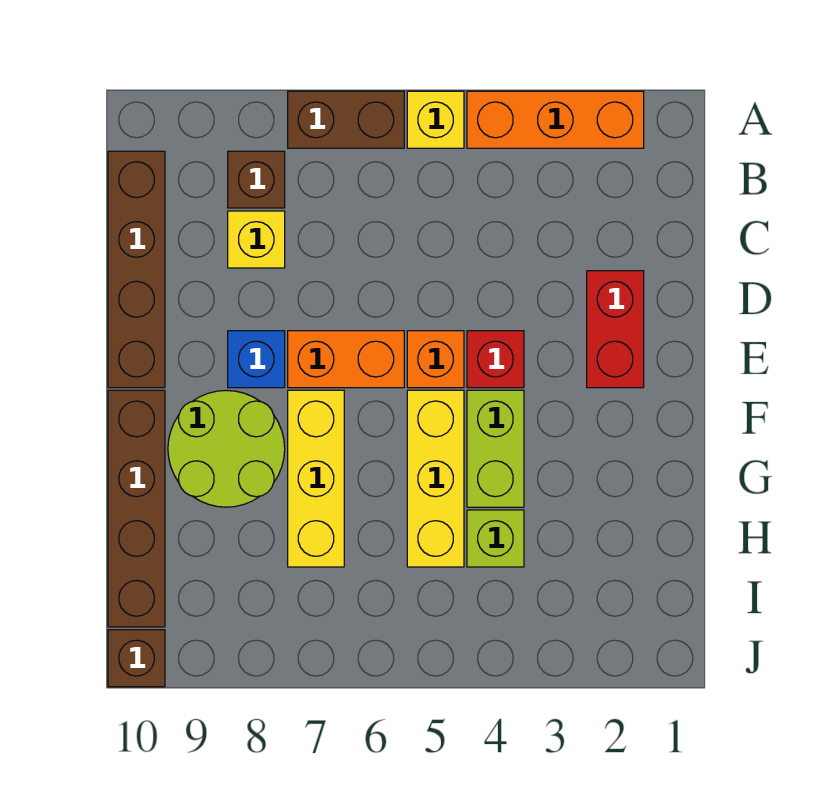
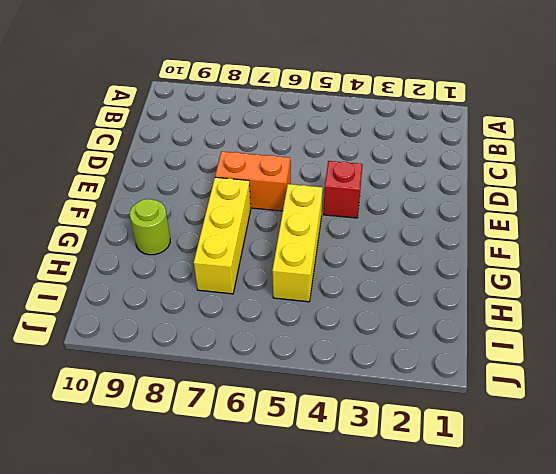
lime round brick G9 level 1 -> lime round brick F8:G9 level 1
none -> orange brick A2:A4 level 1
none -> yellow brick A5 level 1
none -> brown brick A6:A7 level 1

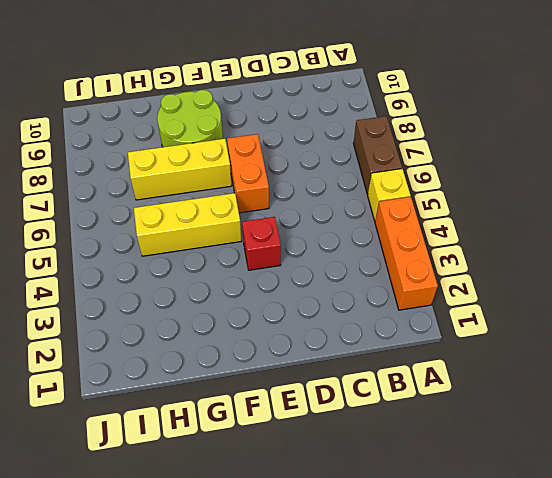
none -> brown brick B8 level 1
none -> brown brick B10:E10 level 1
none -> yellow brick C8 level 1

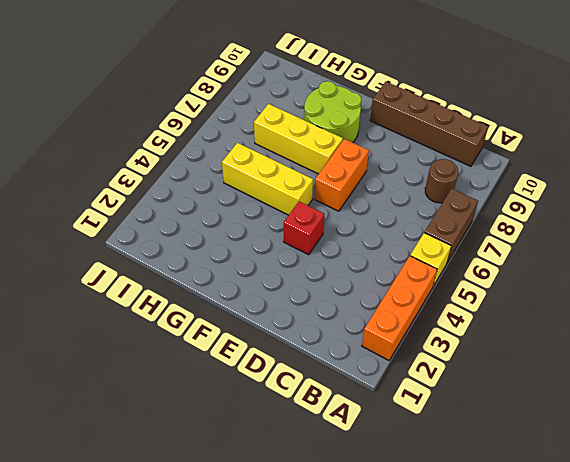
brown round brick B8 level 1 -> brown brick B8 level 1
none -> yellow brick C8 level 1
none -> red brick D2:E2 level 1
none -> orange brick E5 level 1

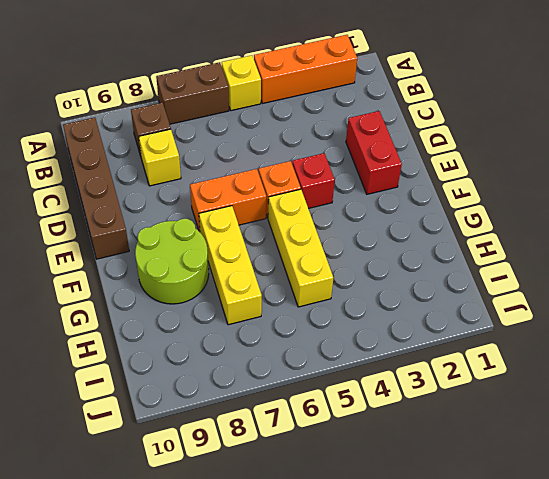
none -> blue brick E8 level 1
none -> lime brick F4:G4 level 1
none -> brown brick F10:I10 level 1

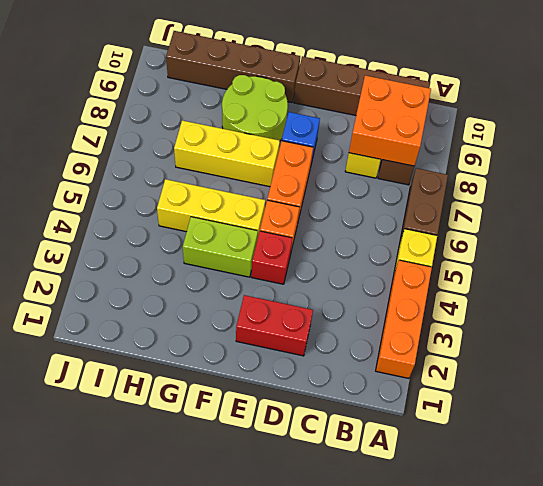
orange brick B8:C9 level 2 -> none
none -> lime brick H4 level 1
none -> brown brick J10 level 1

